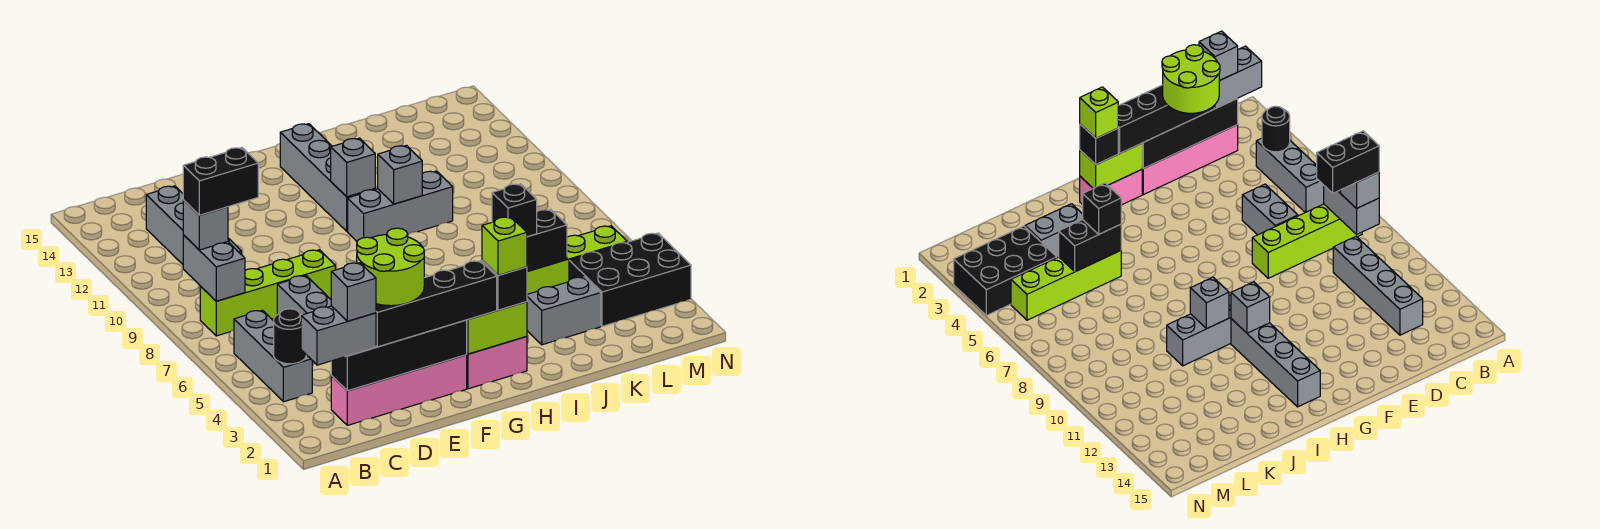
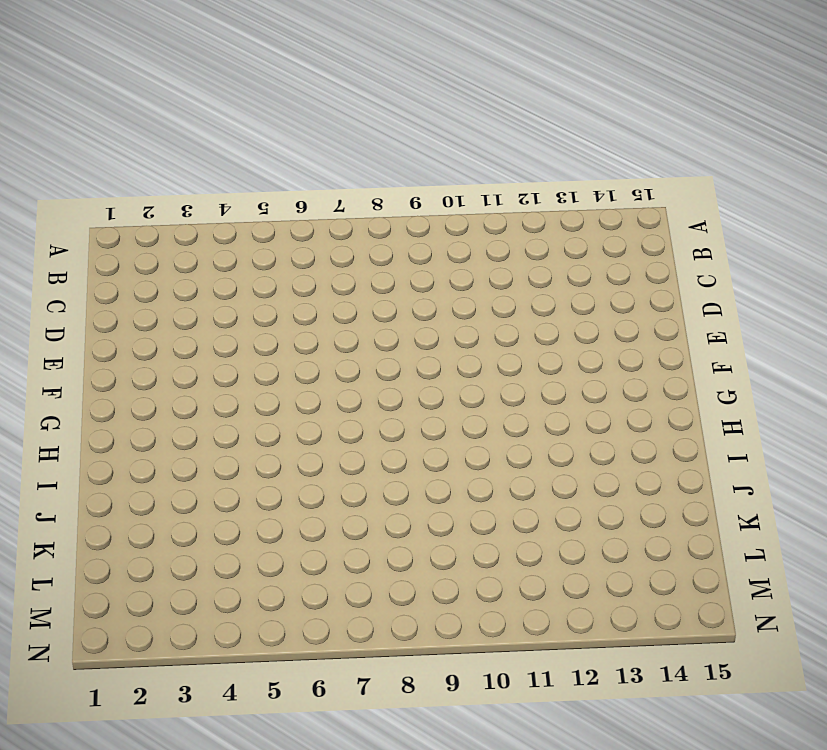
none -> grey brick B4:B6 level 1
none -> lime brick B8:E8 level 1
none -> pink brick C2:F2 level 1

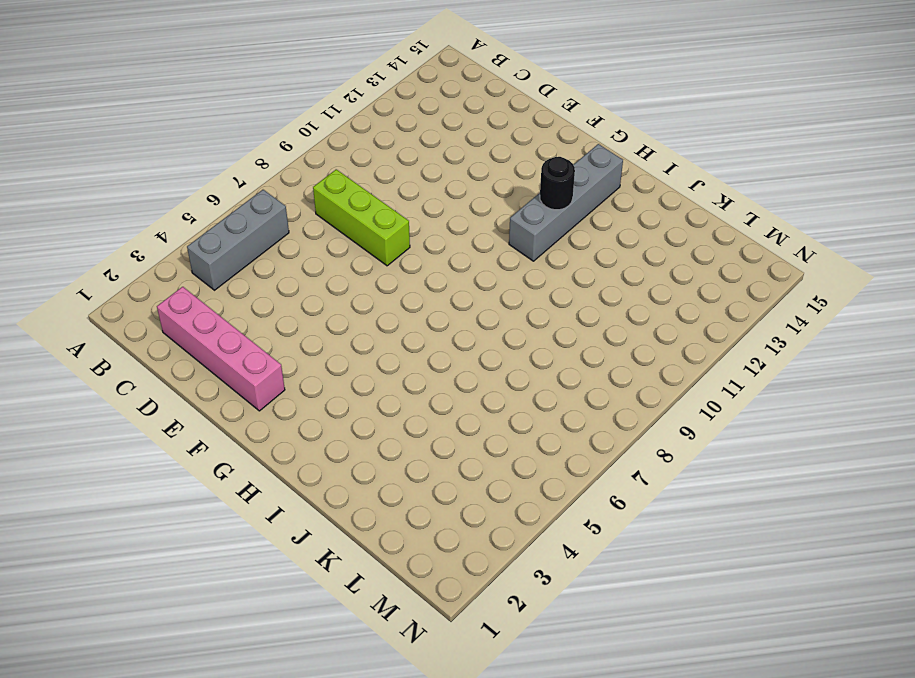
lime brick C8:E8 level 1 -> lime brick B8:E8 level 1
black round brick H12 level 2 -> black round brick B4 level 2
none -> grey brick C10:C13 level 1
none -> grey brick D6:D7 level 1
none -> pink brick G2:H2 level 1

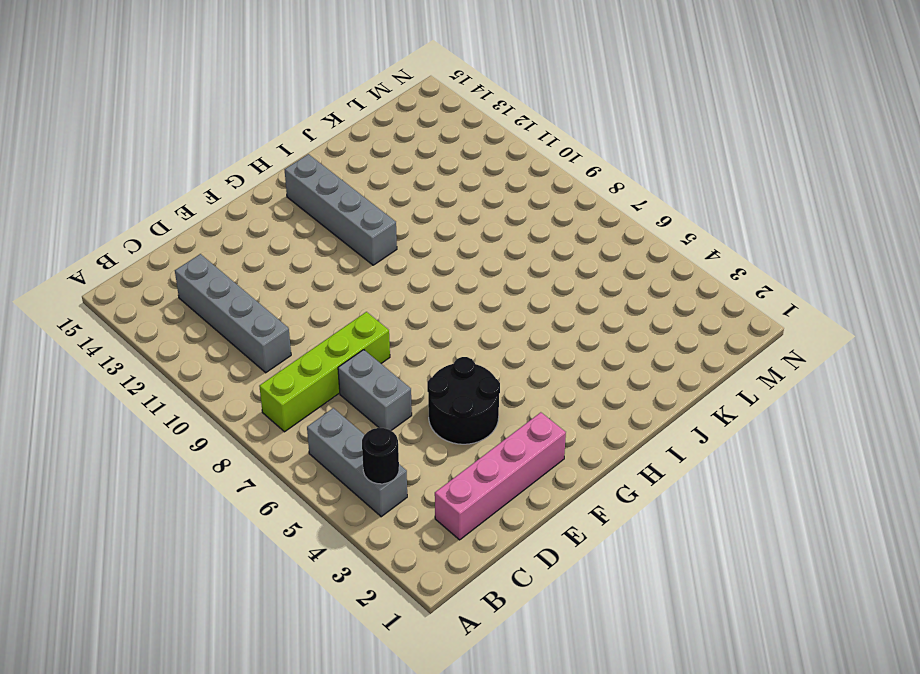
black round brick E4:F5 level 1 -> none
none -> pink brick G2:H2 level 1
none -> grey brick H10:J10 level 1
none -> grey brick J3:K3 level 1

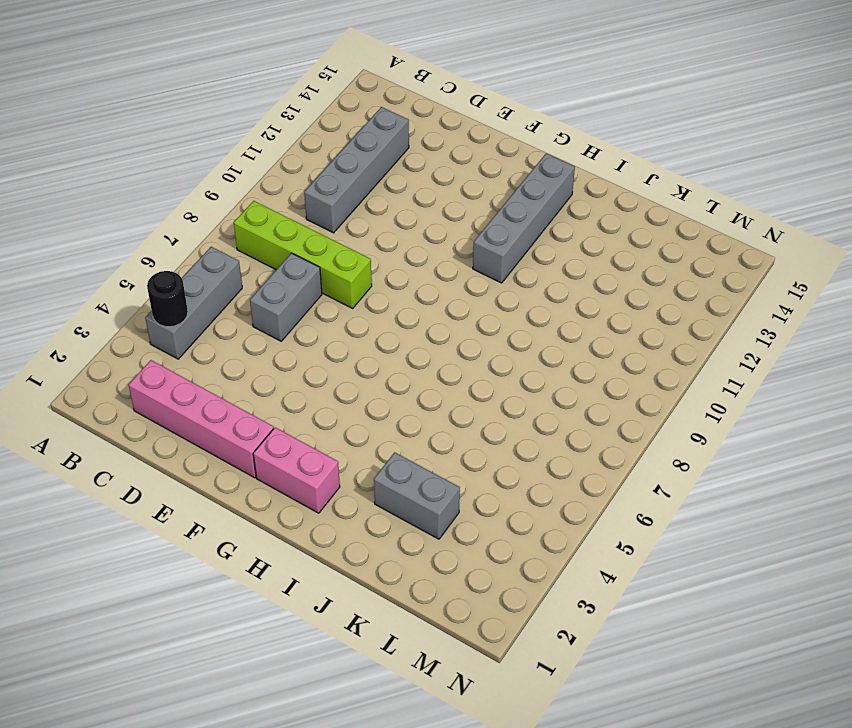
none -> grey brick H10:J10 level 1
none -> lime brick J5:M5 level 1
none -> black brick L3:N4 level 1

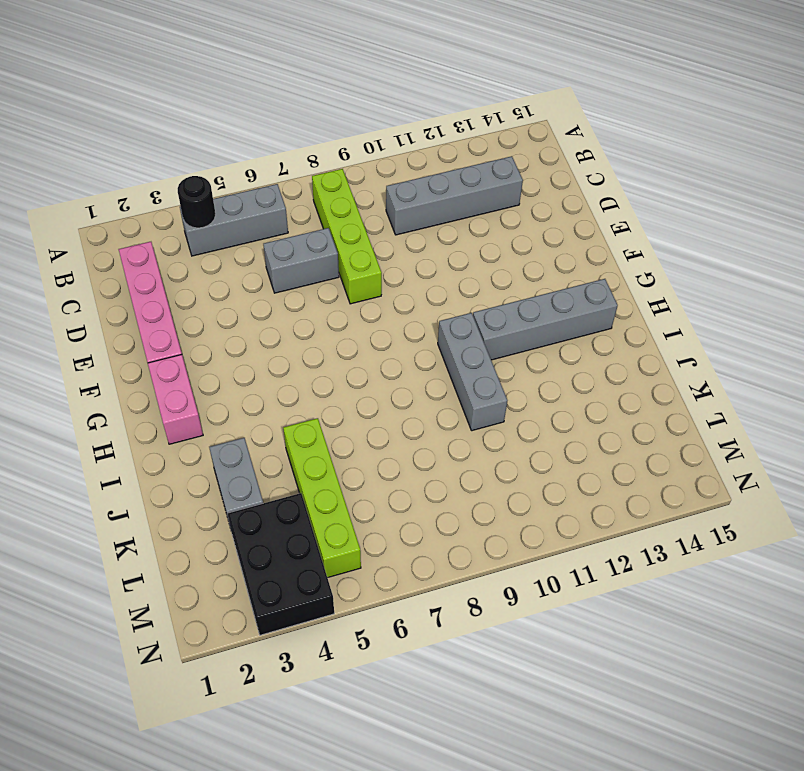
none -> grey brick B8:B9 level 2
none -> black brick C2:F2 level 2
none -> lime brick G2:H2 level 2

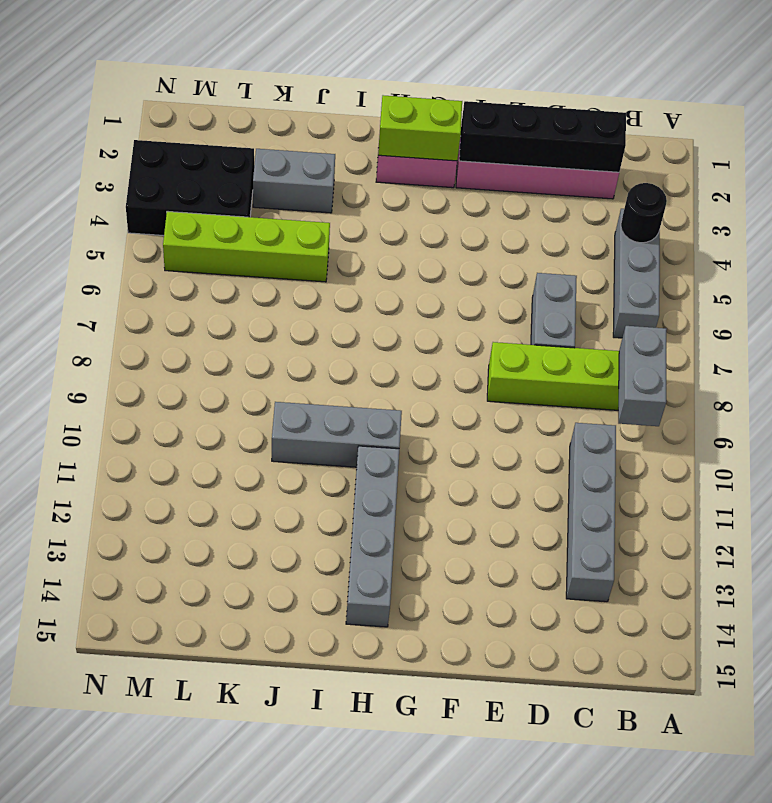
none -> grey brick H11 level 2
none -> grey brick I10 level 2
none -> black brick J5:K5 level 2

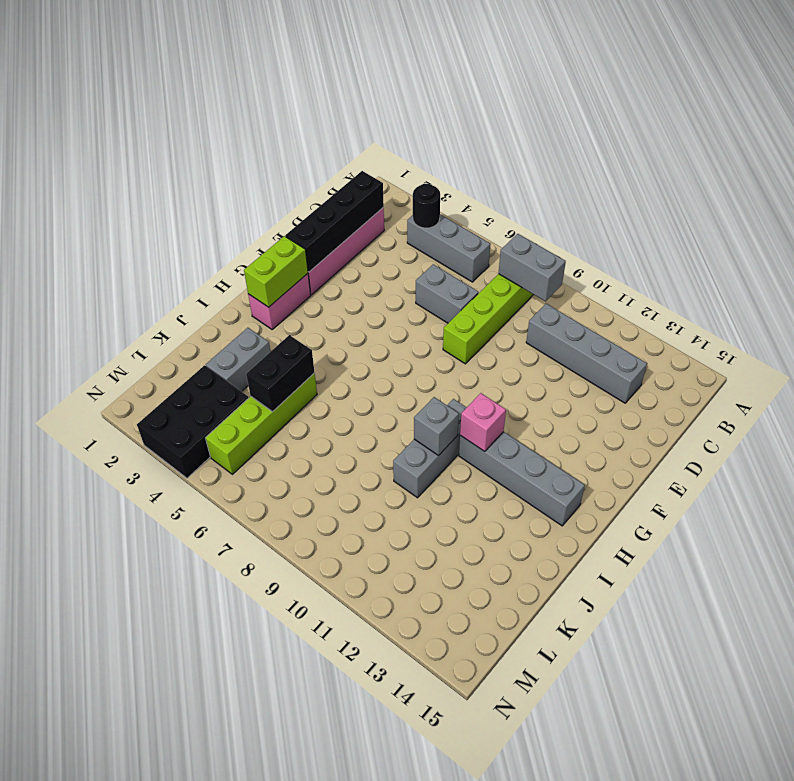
pink brick H11 level 2 -> grey brick H11 level 2
none -> grey brick B2:C2 level 3
none -> grey brick B9 level 3
none -> black brick D2:G2 level 3

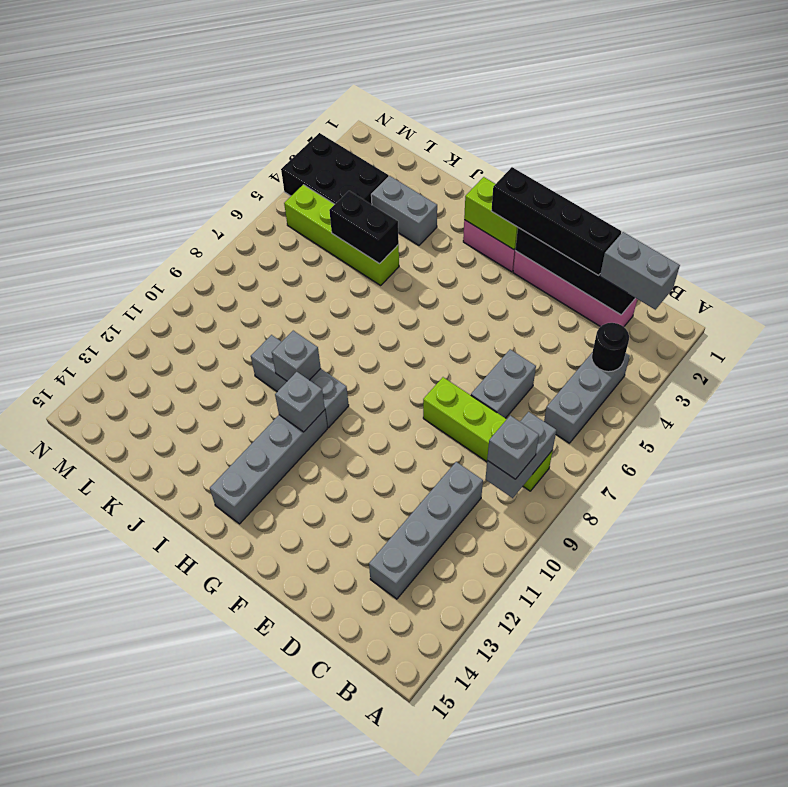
none -> black brick H2 level 3
none -> black brick J5 level 3
none -> black brick B9:C9 level 4

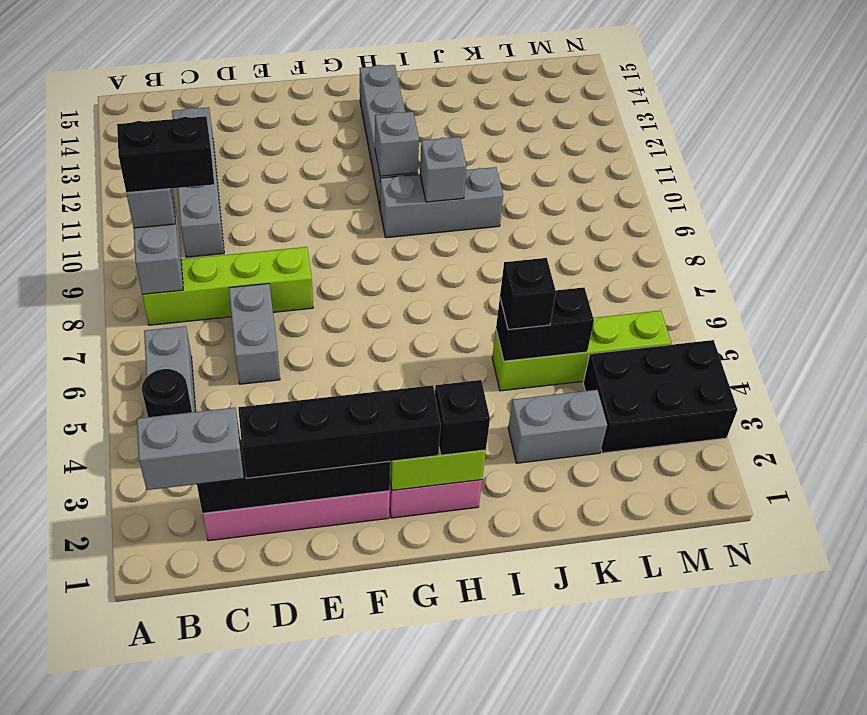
none -> grey brick C2 level 4
none -> lime round brick D2:E3 level 4
none -> lime brick H2 level 4

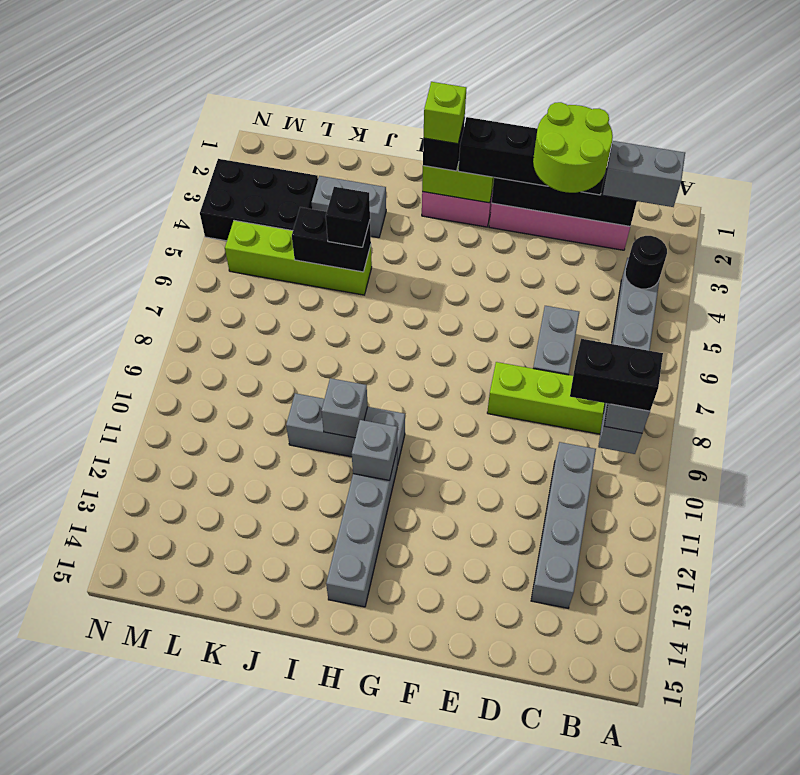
none -> grey brick C2 level 4

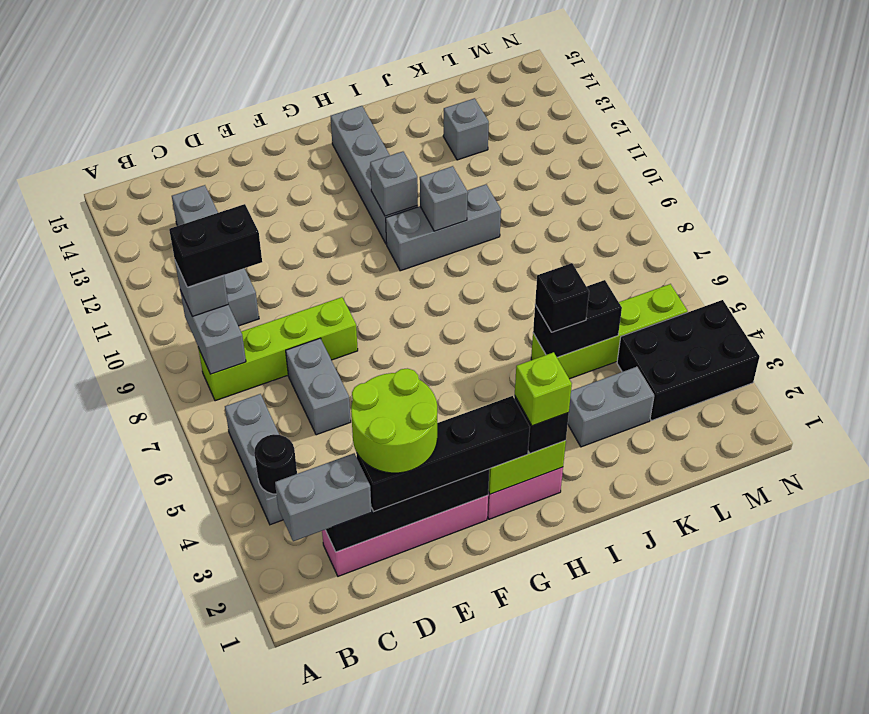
grey brick K13 level 1 -> grey brick C2 level 4

